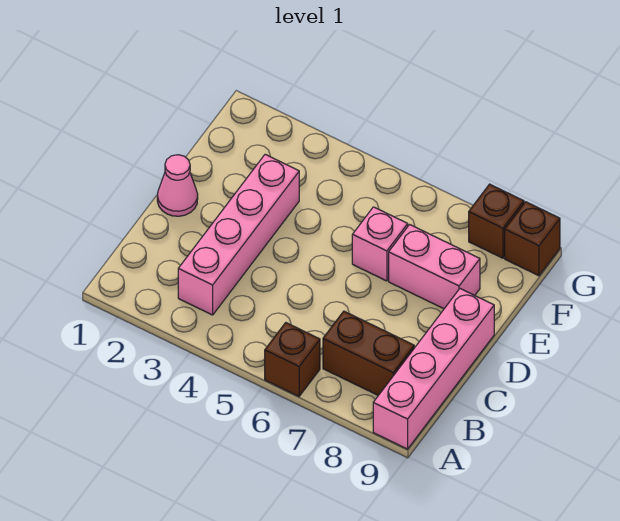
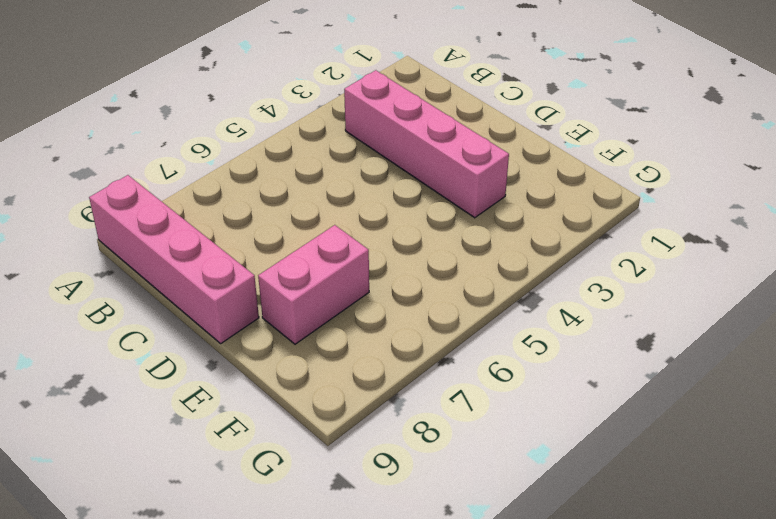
none -> brown brick A6 level 1
none -> brown brick B7:B8 level 1

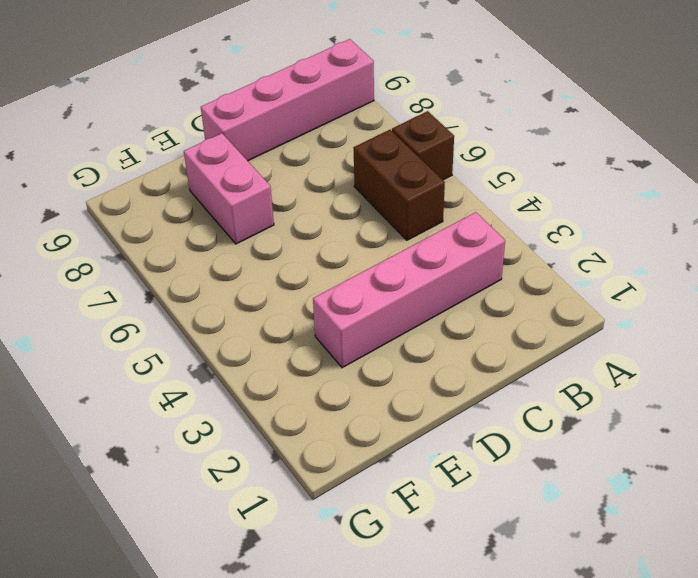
brown brick B5:B6 level 1 -> brown brick B7:B8 level 1
none -> pink cone D1 level 1
none -> pink brick E6 level 1

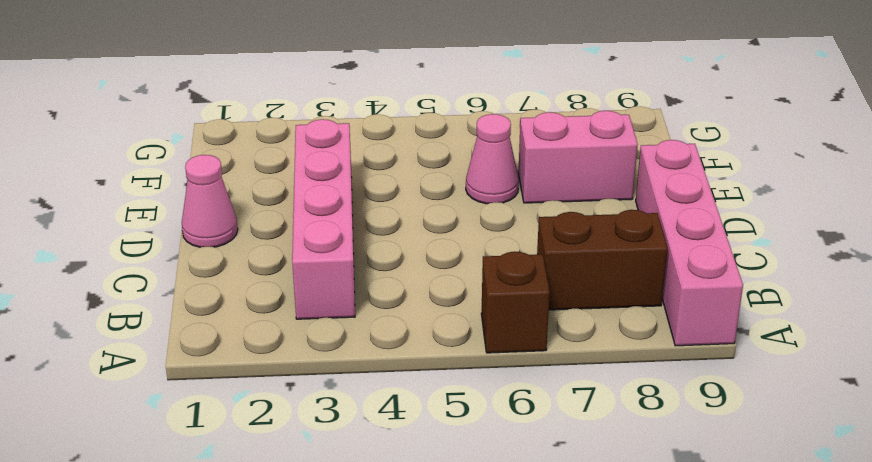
pink cone E6 level 1 -> pink brick E6 level 1
none -> brown brick G8 level 1
none -> brown brick G9 level 1

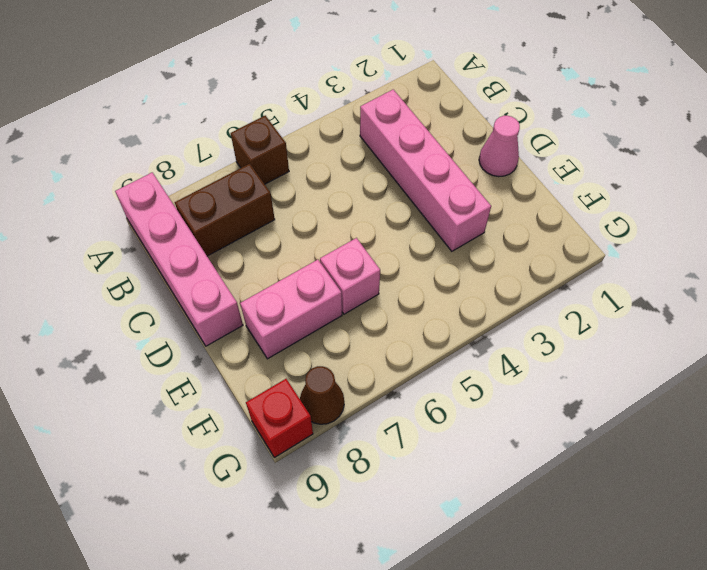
brown cone G8 level 1 -> brown brick G8 level 1
red brick G9 level 1 -> brown brick G9 level 1

